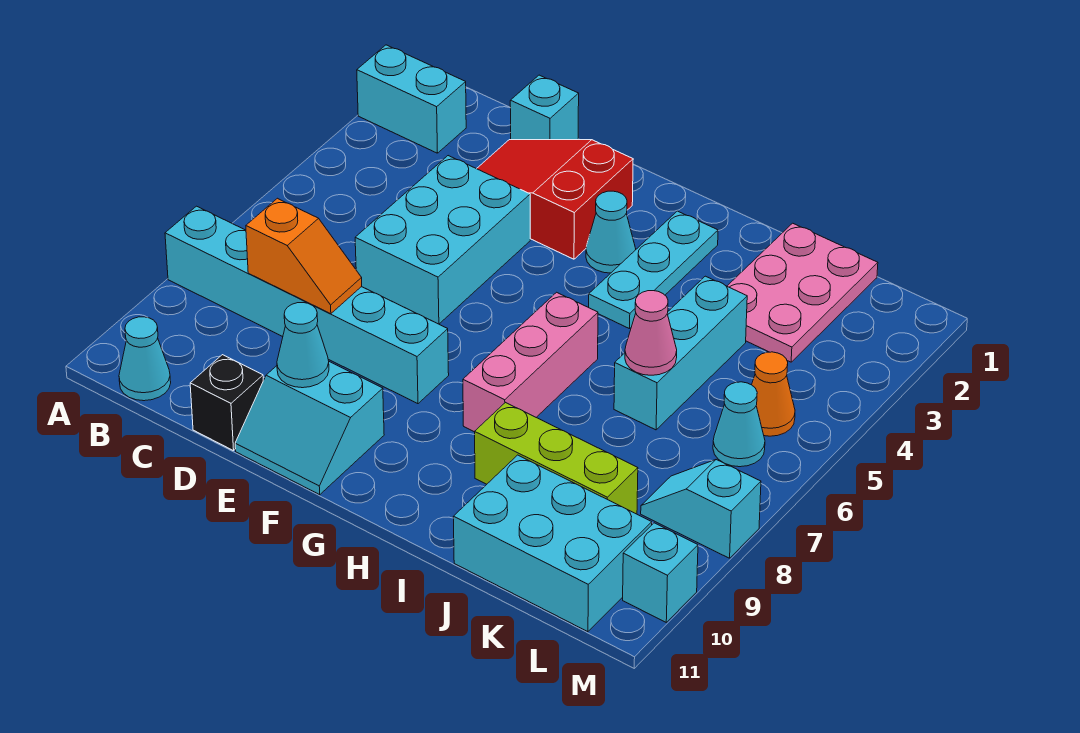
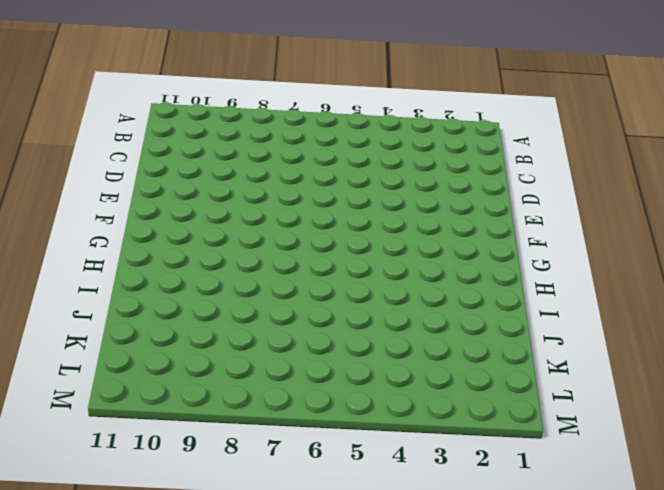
none -> cyan brick A2:B2 level 1
none -> cyan brick A8:F8 level 1
none -> cyan cone B11 level 1

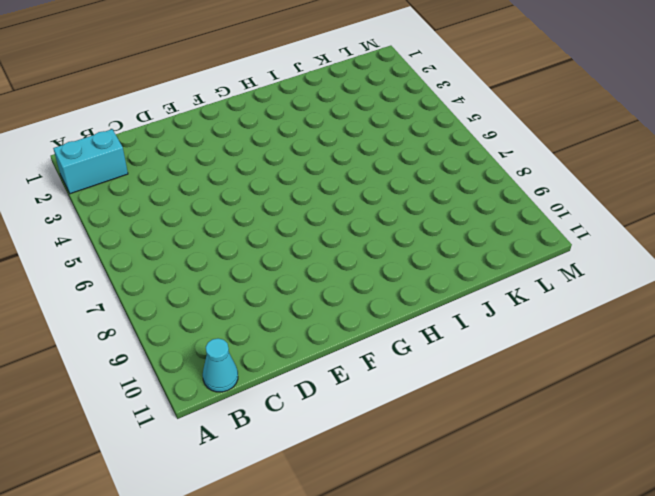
none -> cyan brick A8:F8 level 1
none -> cyan brick D1 level 1
none -> red slope D2:F3 level 1 top F

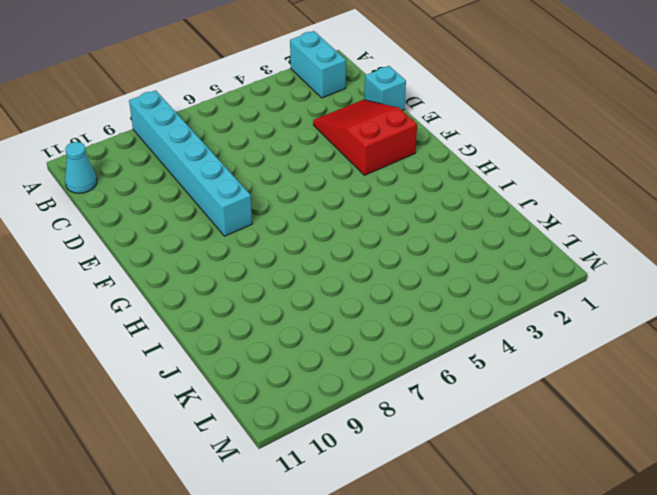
none -> cyan brick D4:E6 level 1
none -> black brick D11 level 1
none -> cyan slope E10:F11 level 1 top 10

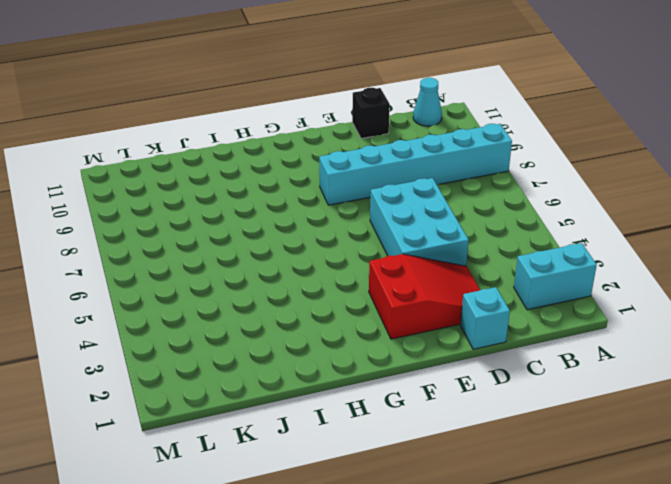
none -> cyan slope E10:F11 level 1 top 10
none -> cyan cone G3 level 1
none -> cyan plate H2:H4 level 1

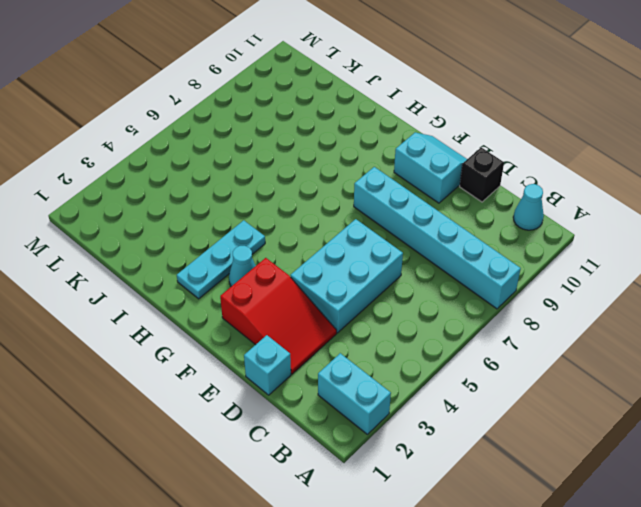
none -> pink brick H6:H8 level 1
none -> lime brick I9:K9 level 1
none -> pink plate J1:K3 level 1

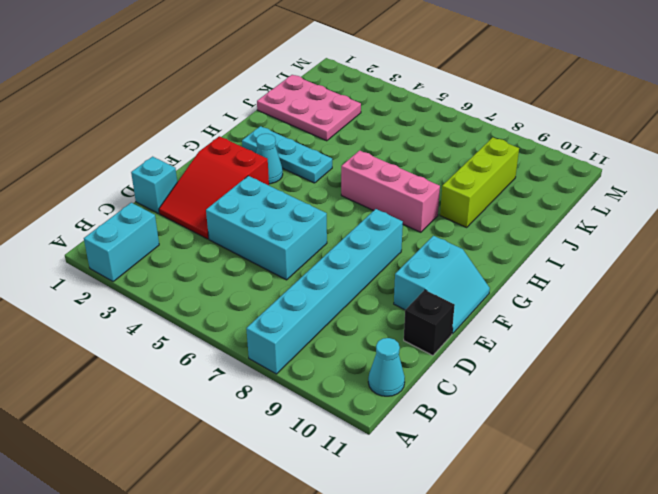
none -> cyan brick J4:J6 level 1
none -> cyan brick J10:L11 level 1
none -> orange cone L5 level 1

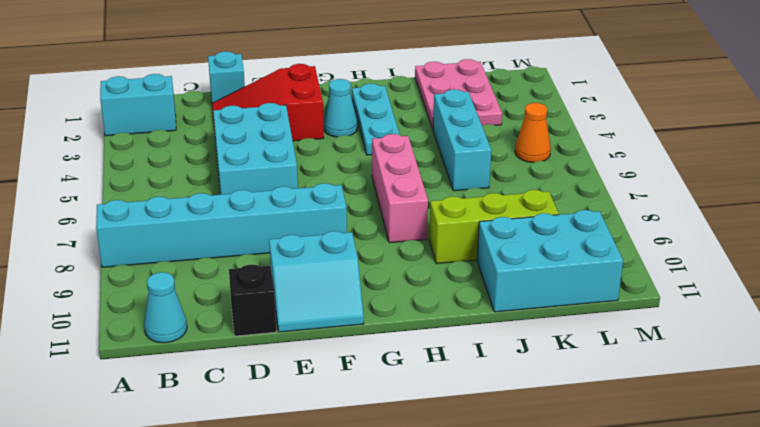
none -> cyan cone L6 level 1
none -> cyan slope L8:M8 level 1 top M
none -> cyan brick M10 level 1

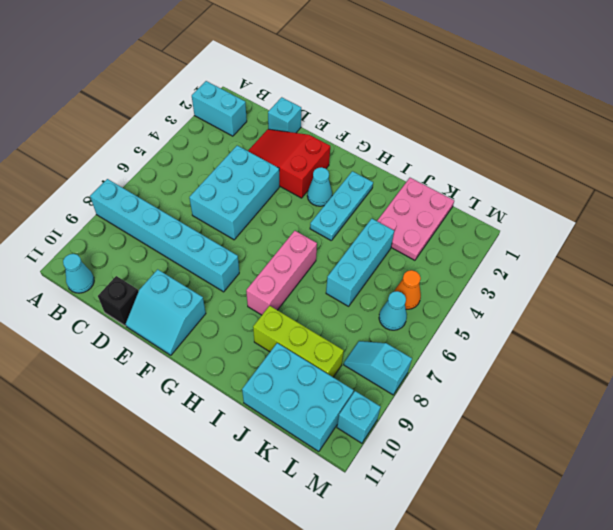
none -> orange slope C8:D8 level 2 top C
none -> cyan cone E10 level 2
none -> pink cone J6 level 2

